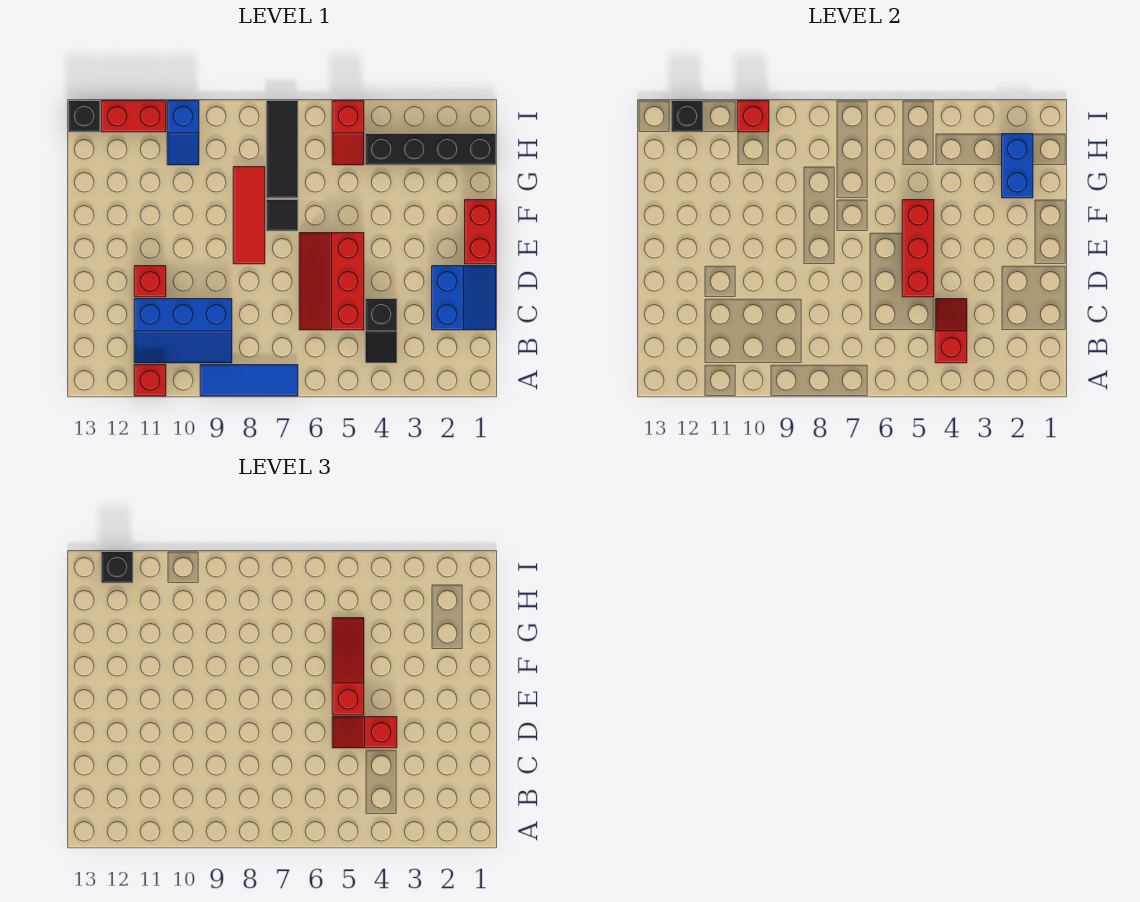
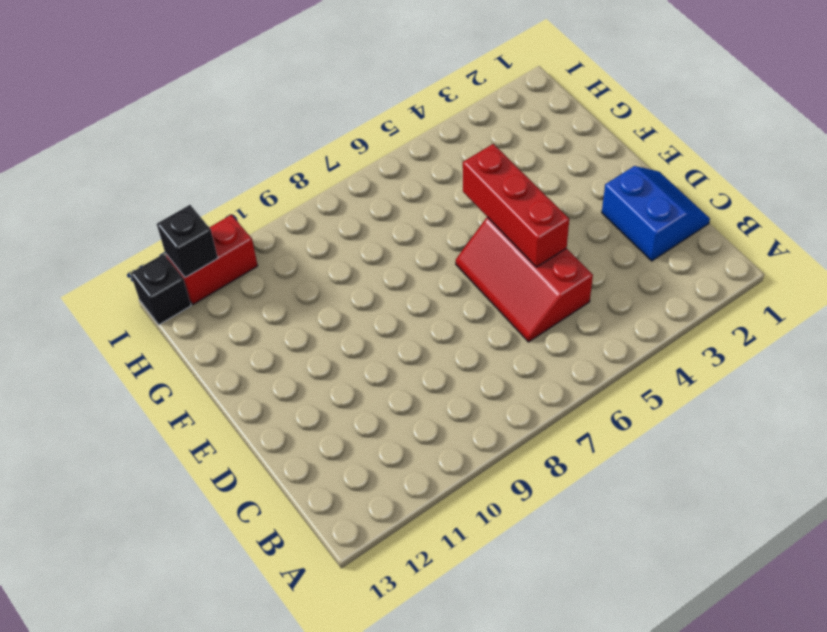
none -> blue tile A7:A9 level 1
none -> red brick A11 level 1
none -> black slope B4:C4 level 1 top C

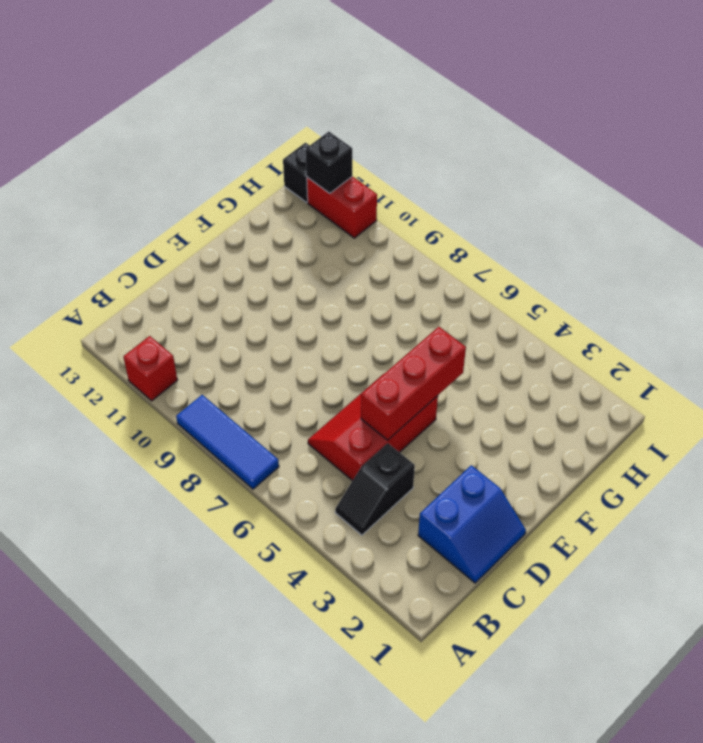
none -> blue slope B9:C11 level 1 top C
none -> red brick D11 level 1
none -> red brick E1:F1 level 1

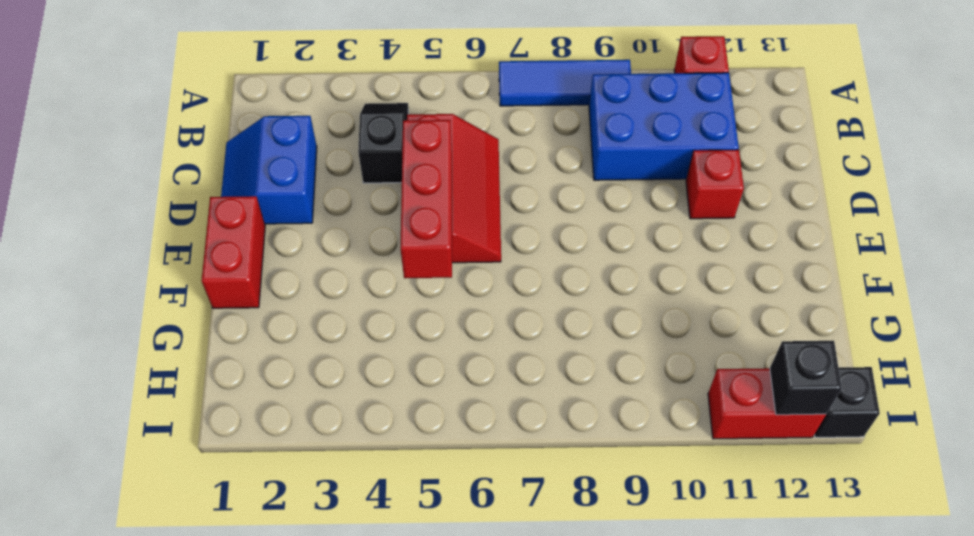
blue brick B9:C11 level 1 -> blue slope B9:C11 level 1 top C
none -> red tile E8:G8 level 1
none -> black tile F7 level 1
none -> black tile G7:I7 level 1

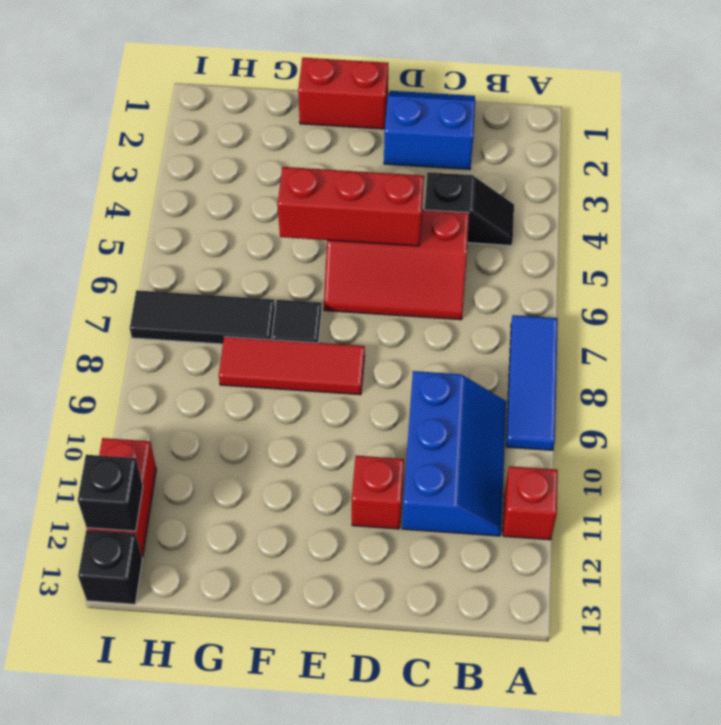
none -> black brick H1:H4 level 1
none -> red slope H5:I5 level 1 top I
none -> blue slope H10:I10 level 1 top I

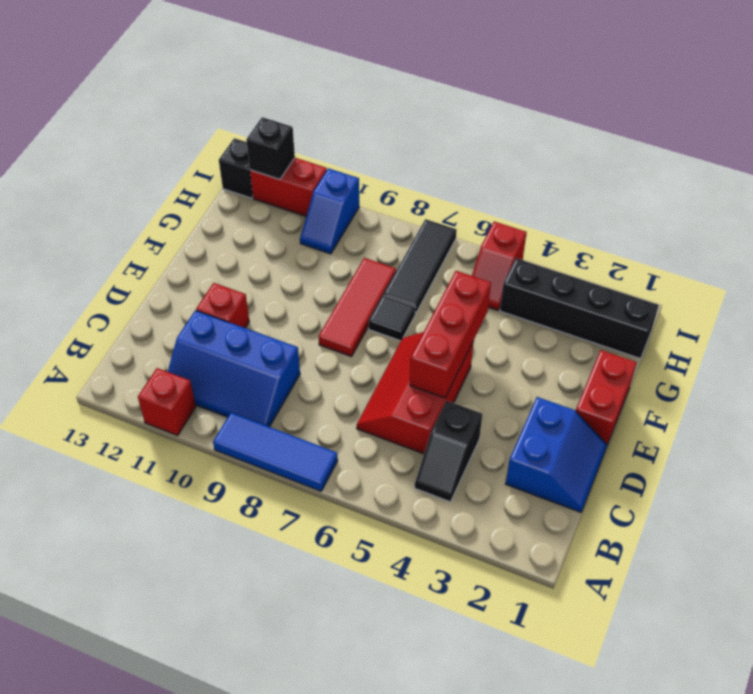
none -> red slope B4:C4 level 2 top B
none -> blue brick G2:H2 level 2
none -> red brick I10 level 2

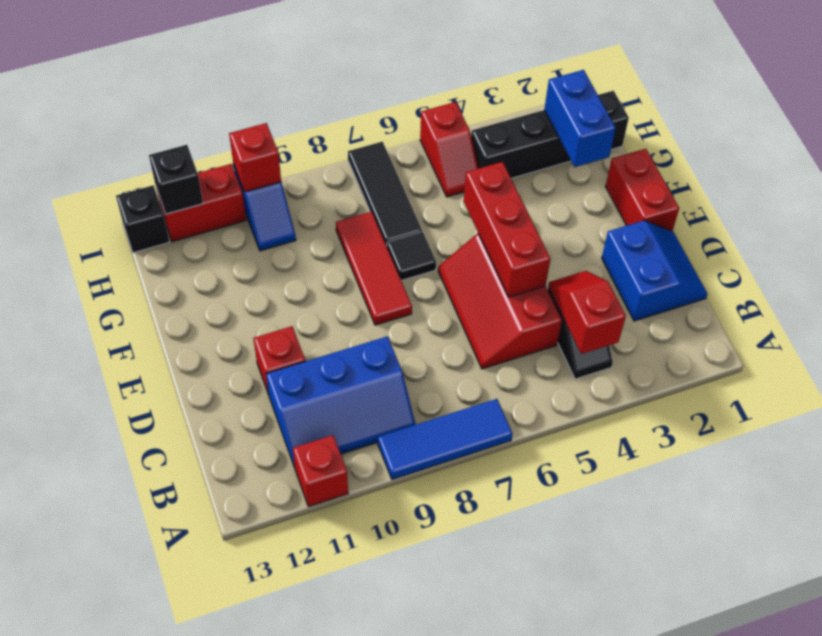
none -> red slope D4:D5 level 3 top 4
none -> red slope E5:G5 level 3 top E
none -> black brick I12 level 3

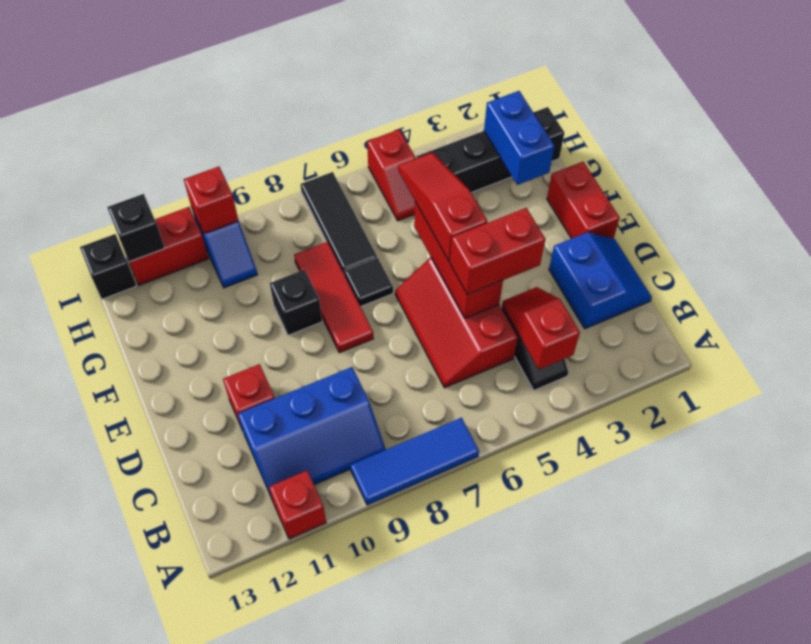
red brick D4:D5 level 3 -> red slope D4:D5 level 3 top 4
black brick F9 level 1 -> black brick I12 level 3

